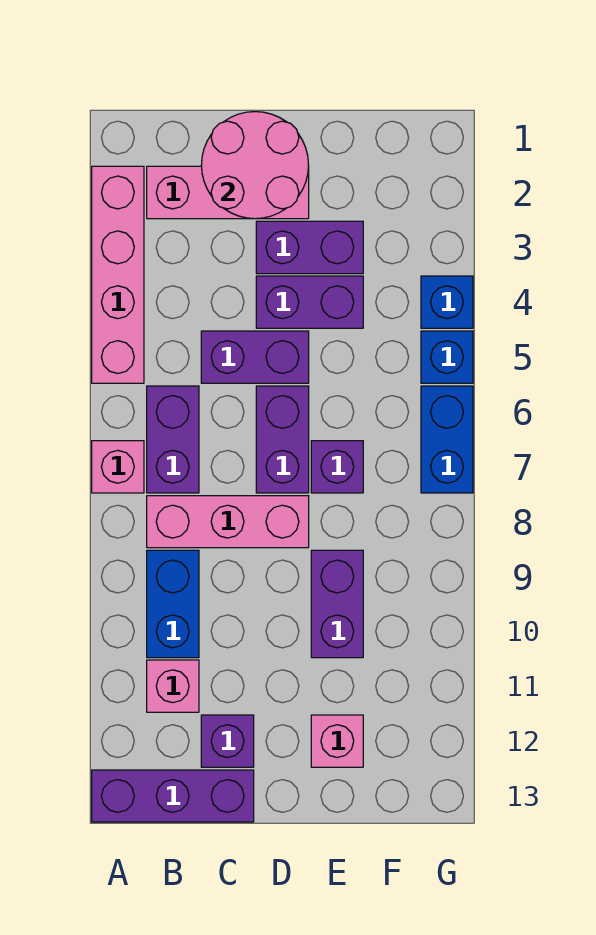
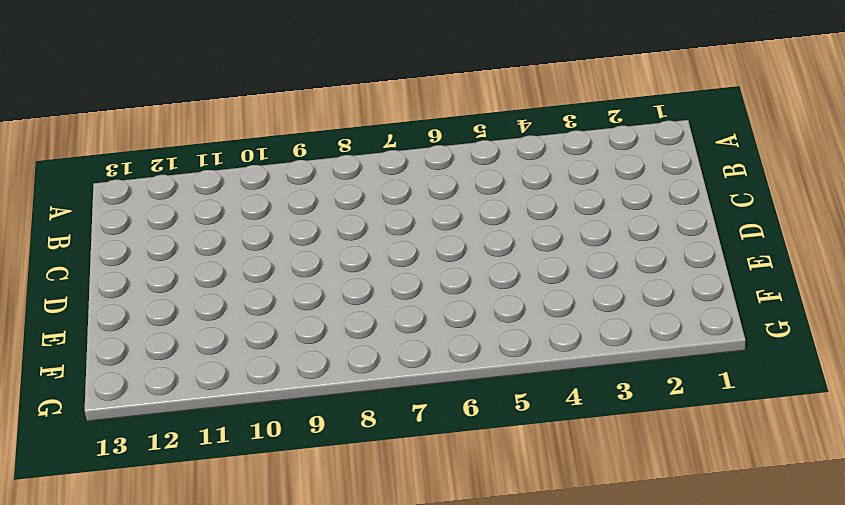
none -> pink brick A2:A5 level 1
none -> pink brick A7 level 1
none -> purple brick A13:C13 level 1

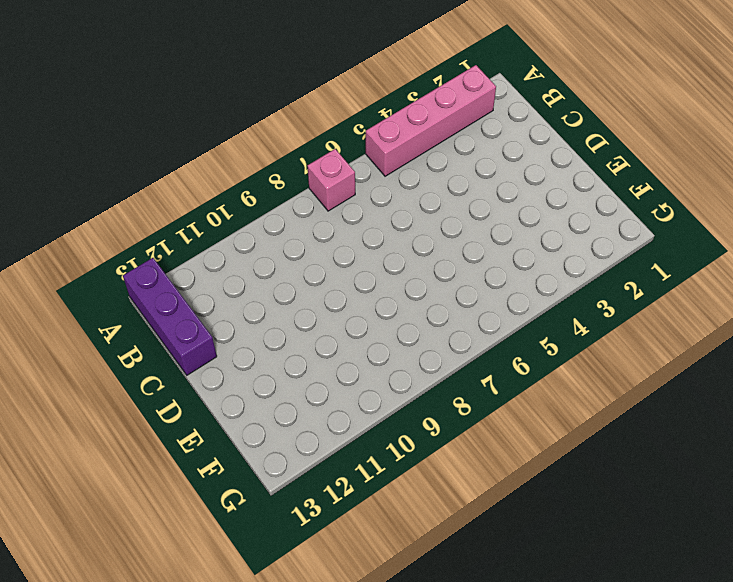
none -> pink brick B2:D2 level 1
none -> purple brick B6:B7 level 1
none -> pink brick B8:D8 level 1

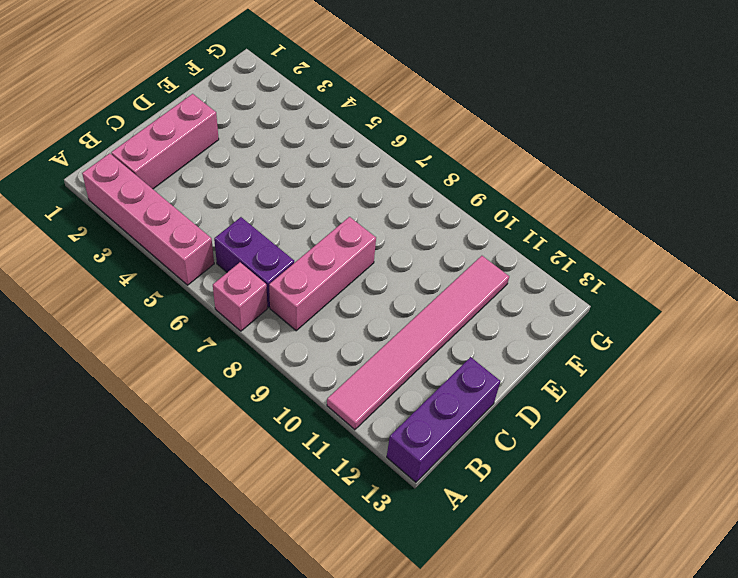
pink tile A11:F11 level 1 -> pink brick B11 level 1
none -> blue brick B9:B10 level 1
none -> purple brick C5:D5 level 1
none -> purple brick C12 level 1

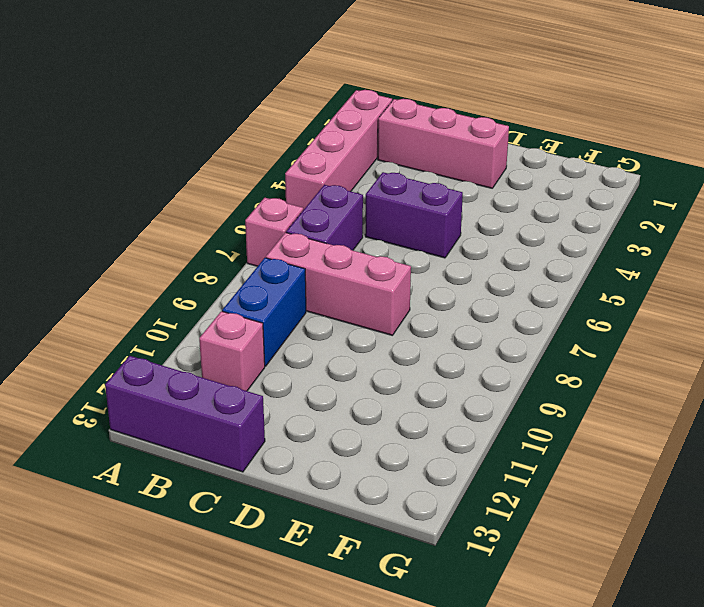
none -> purple brick C12 level 1
none -> purple brick D3:E3 level 1
none -> purple brick D4:E4 level 1

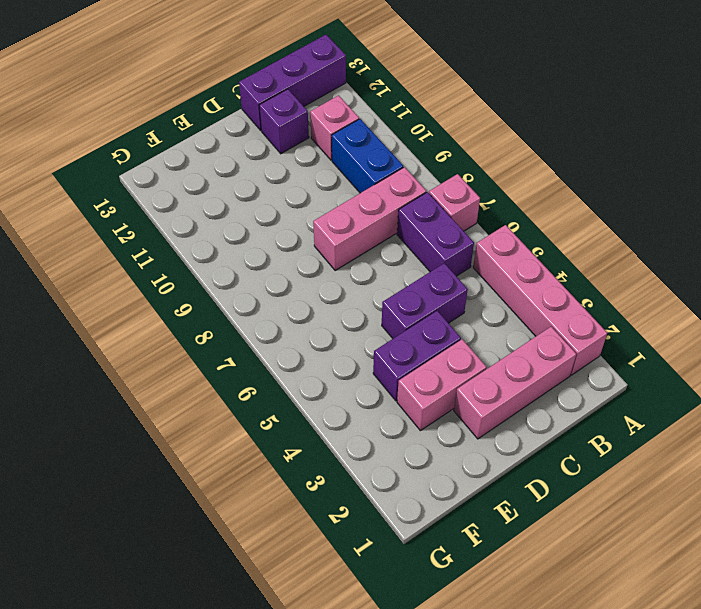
pink brick D3:E3 level 1 -> purple brick D3:E3 level 1
none -> purple brick D6:D7 level 1
none -> purple brick E7 level 1
none -> purple brick E9:E10 level 1

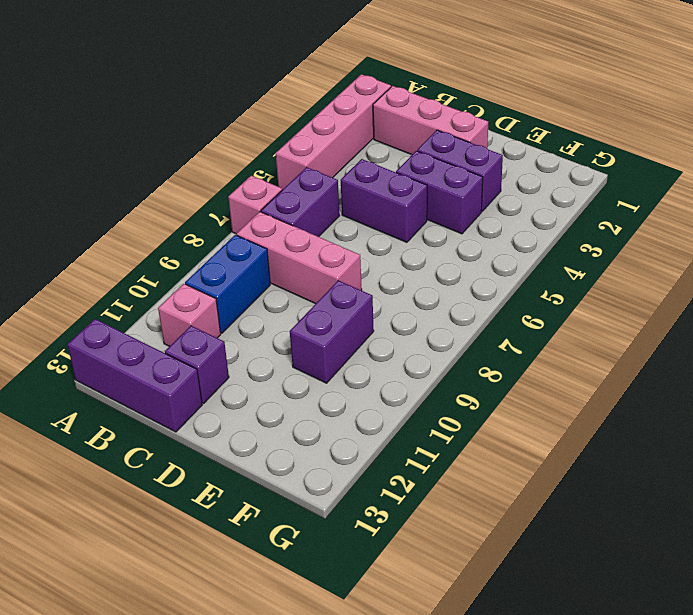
none -> purple brick D6:D7 level 1
none -> purple brick E7 level 1
none -> pink brick E12 level 1

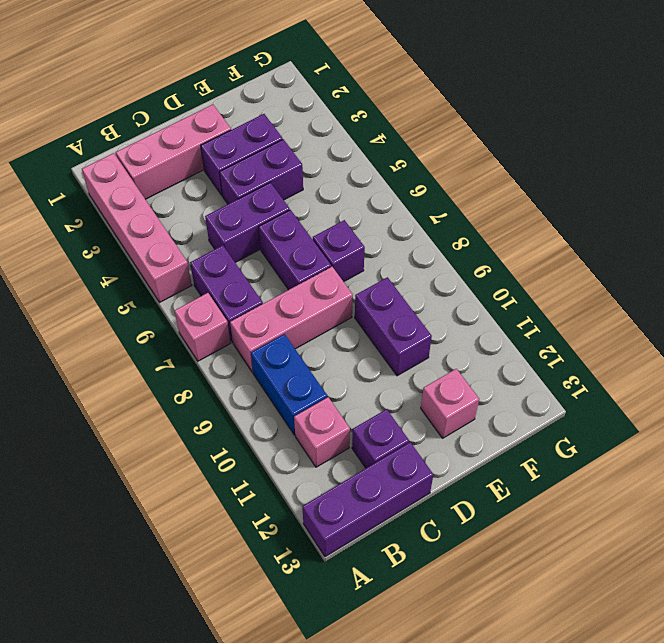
none -> blue brick G4 level 1
none -> blue brick G5 level 1
none -> blue brick G6:G7 level 1

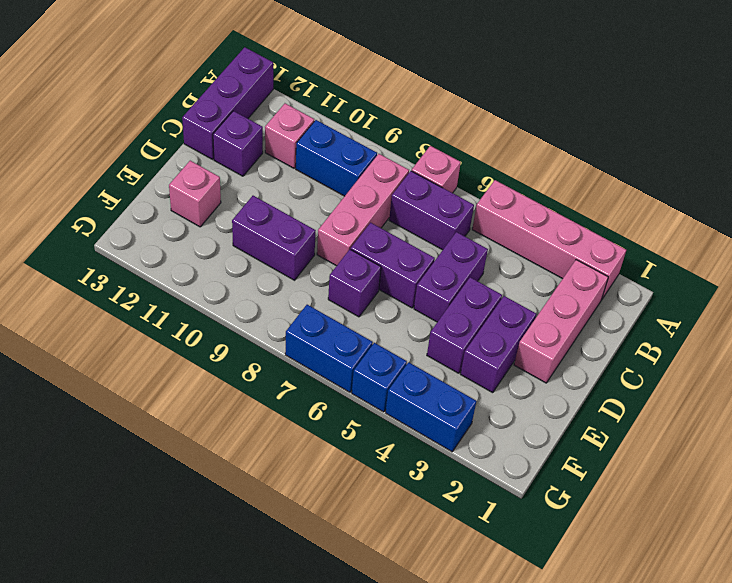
blue brick G3:G4 level 1 -> blue brick G4 level 1
none -> pink round brick C1:D2 level 2

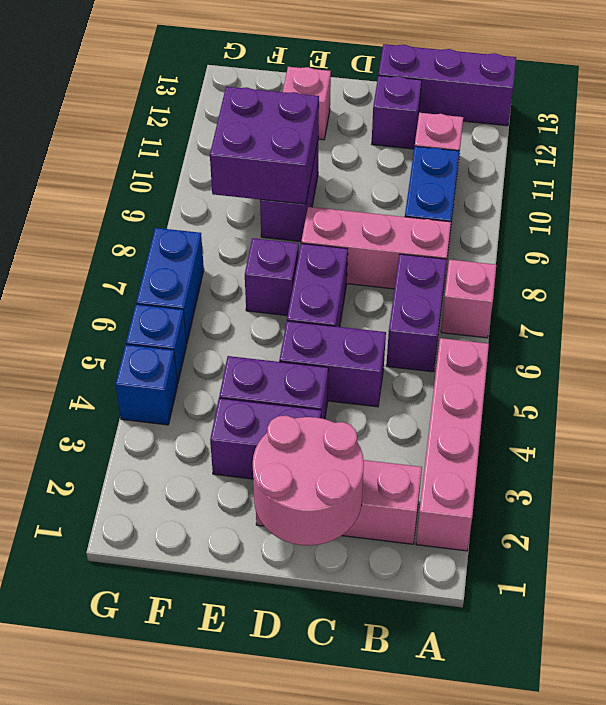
purple brick E9:F10 level 2 -> none

